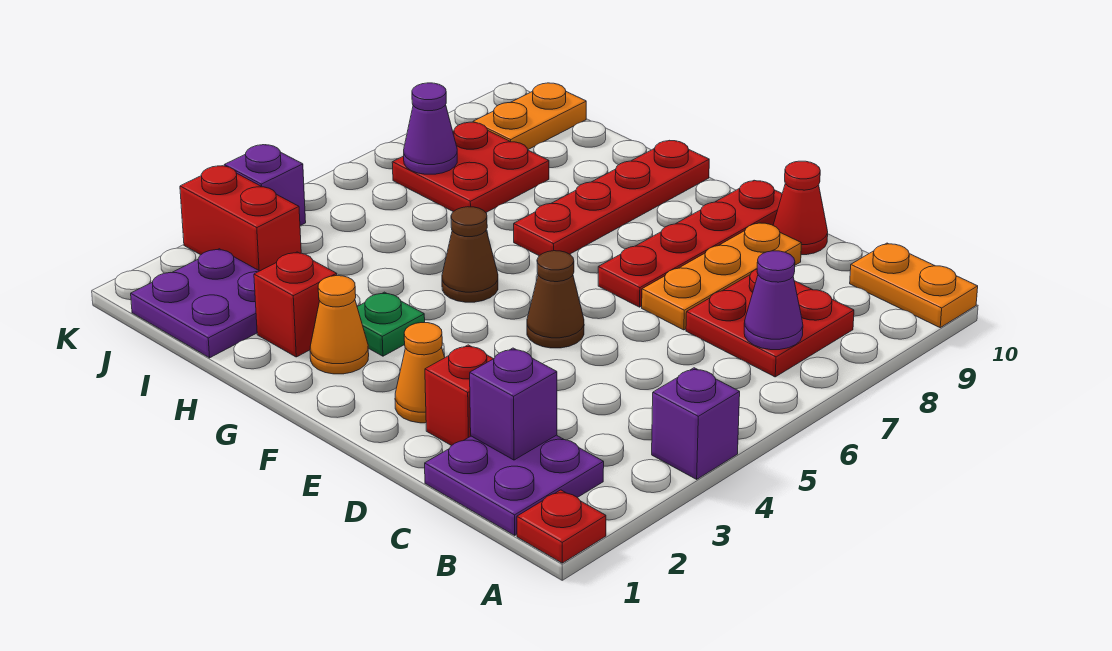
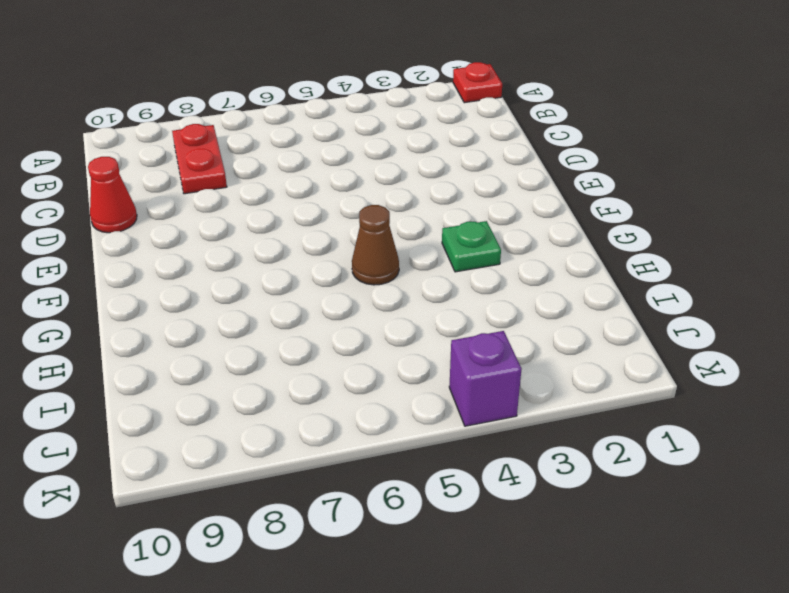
red plate B8:C8 level 1 -> red plate B7:C8 level 1
none -> purple brick A4 level 1
none -> orange plate A10:B10 level 1
none -> purple plate B1:C2 level 1

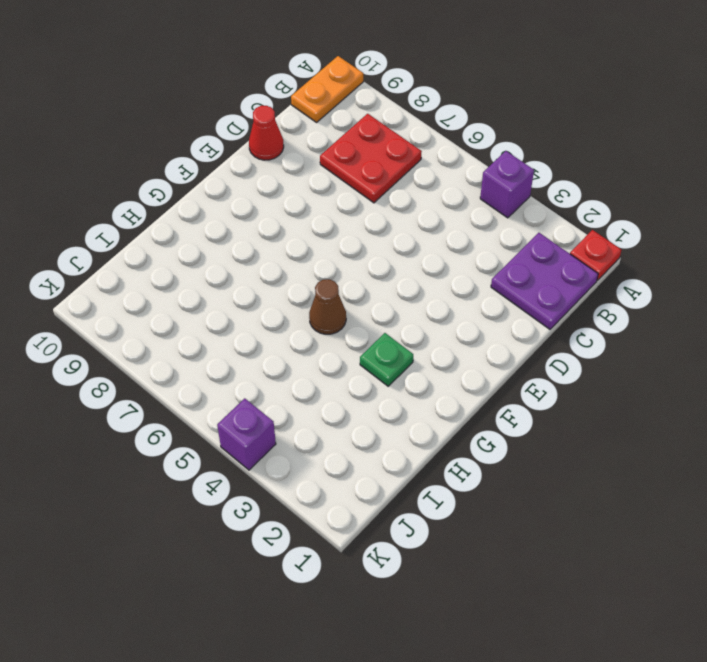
none -> red brick D2 level 1
none -> orange plate D7:D9 level 1
none -> orange cone E2 level 1

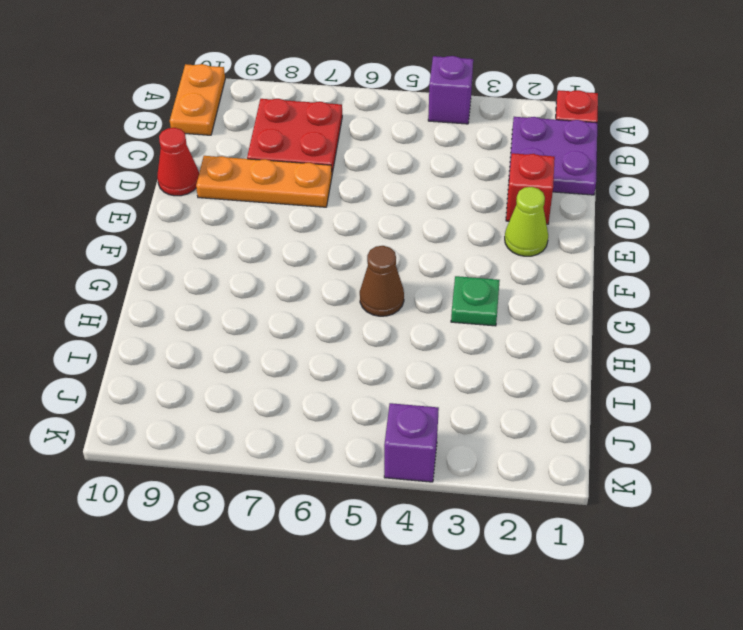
lime cone E2 level 1 -> orange cone E2 level 1
none -> brown cone E5 level 1
none -> red plate E7:E10 level 1
none -> orange cone G2 level 1

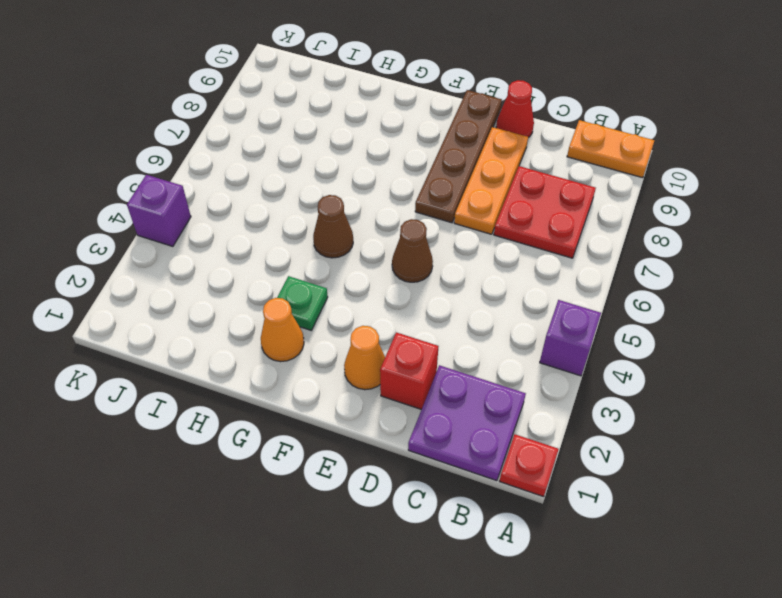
brown plate E7:E10 level 1 -> red plate E7:E10 level 1
none -> red plate G7:G10 level 1
none -> red brick H2 level 1
none -> purple plate I1:J2 level 1

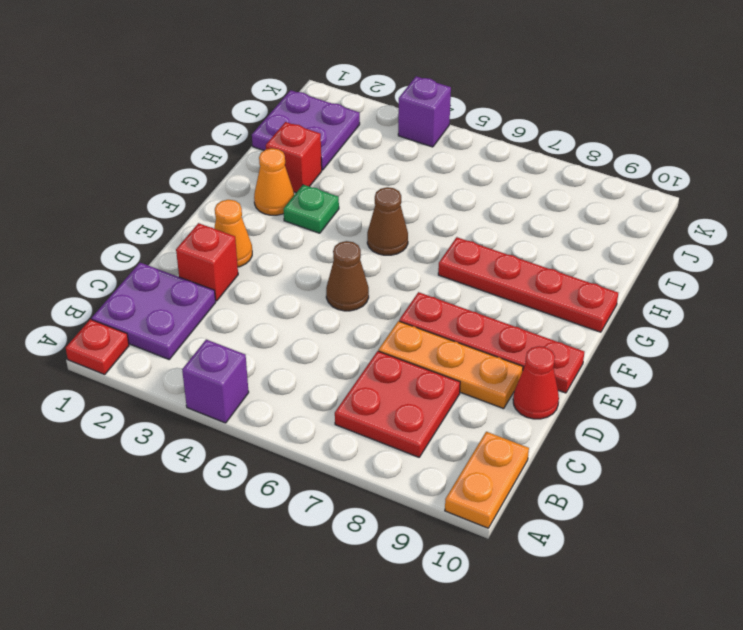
none -> red plate I7:J8 level 1
none -> red brick J3:K3 level 1
none -> orange plate J9:J10 level 1

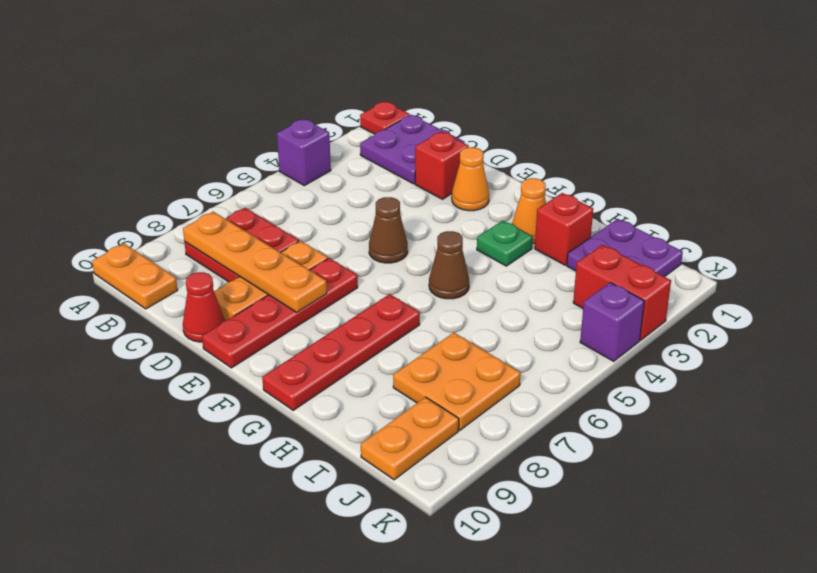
orange plate B8:E8 level 2 -> none
orange plate I7:J8 level 1 -> red plate I7:J8 level 1
none -> purple cone B7 level 2
none -> purple brick C2 level 2
none -> purple cone J7 level 2

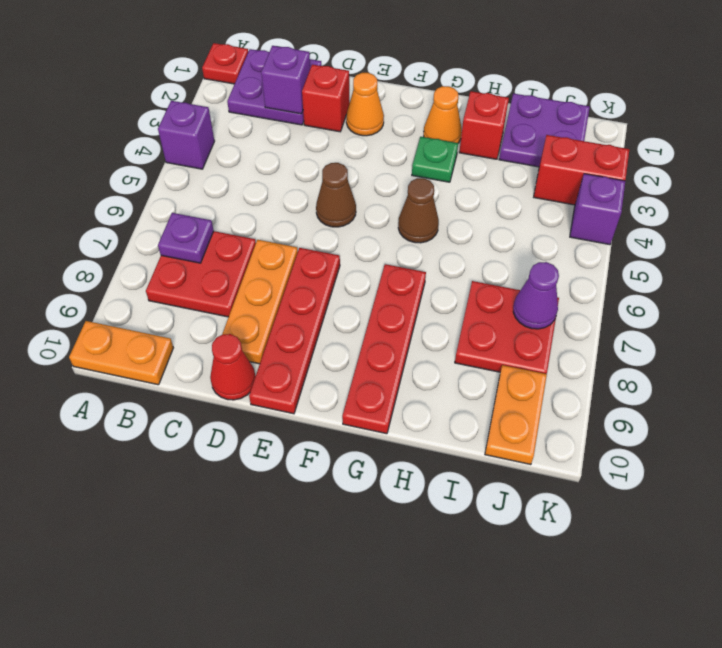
purple plate B7 level 2 -> purple cone B7 level 2

